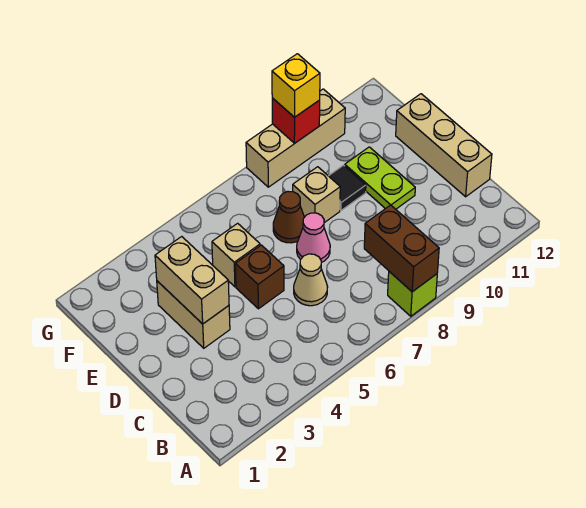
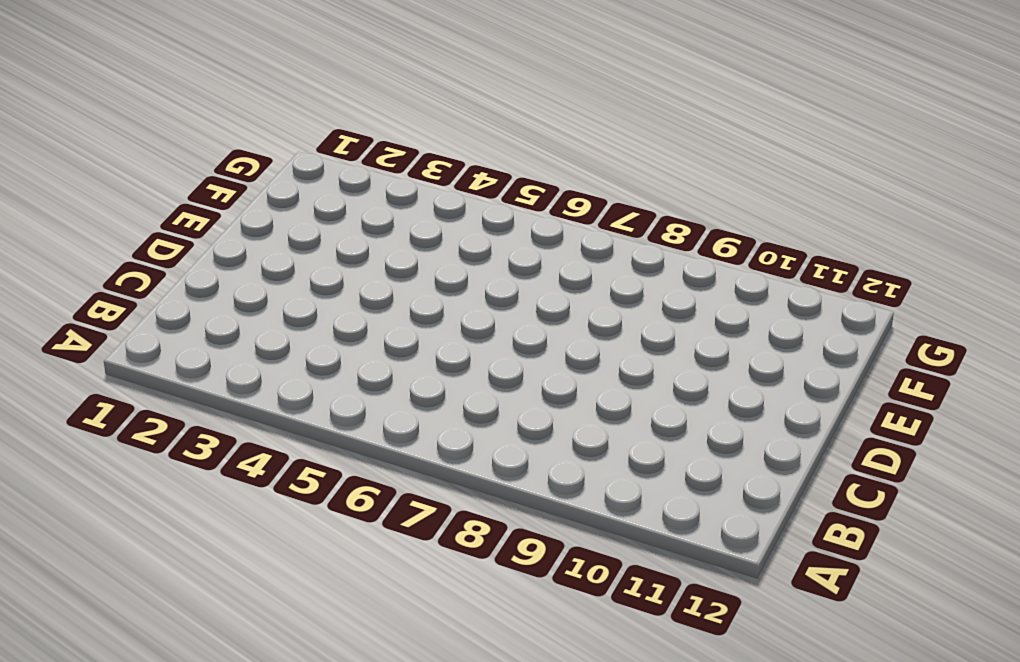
none -> lime brick A8 level 1
none -> tan cone C6 level 1
none -> tan brick C12:E12 level 1

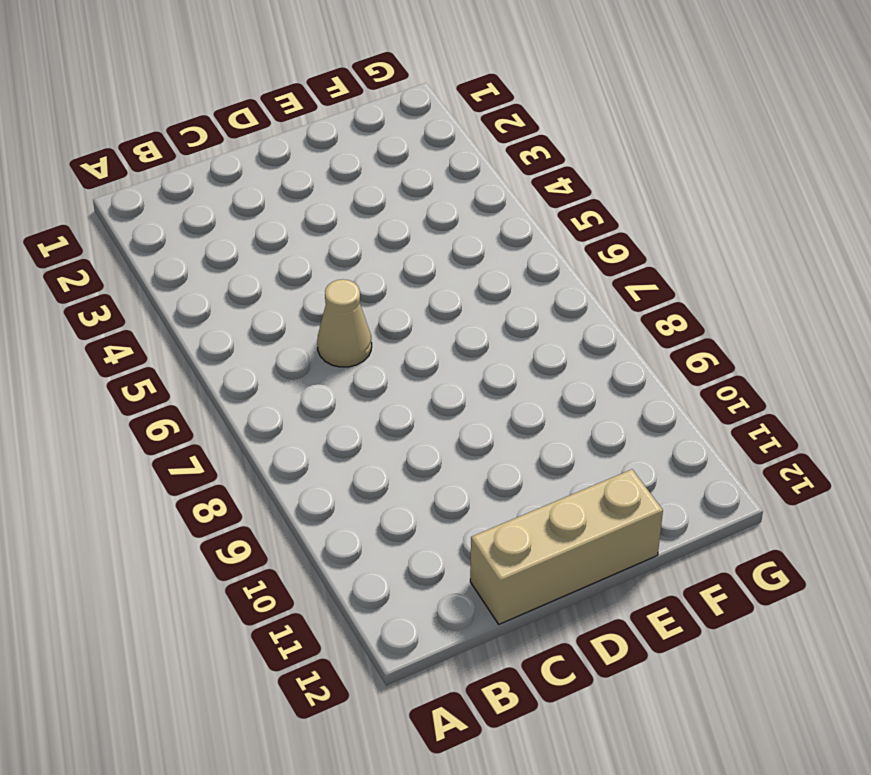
none -> lime brick A8 level 1
none -> tan brick D3:E3 level 1
none -> brown brick D5 level 1

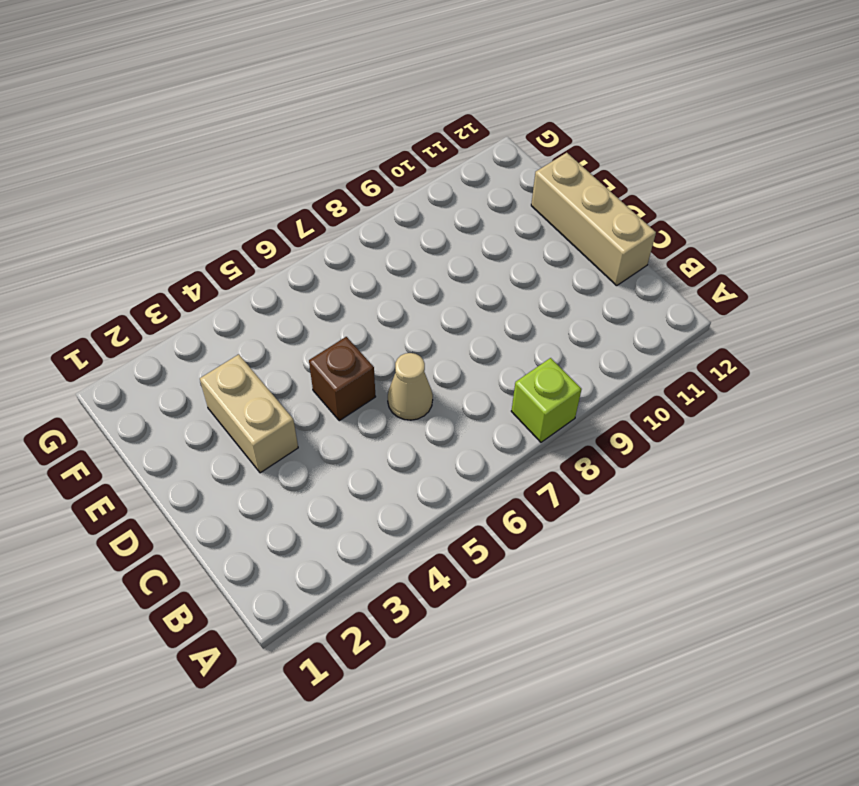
none -> pink cone D7 level 1
none -> lime plate D10:E10 level 1
none -> tan brick E5 level 1

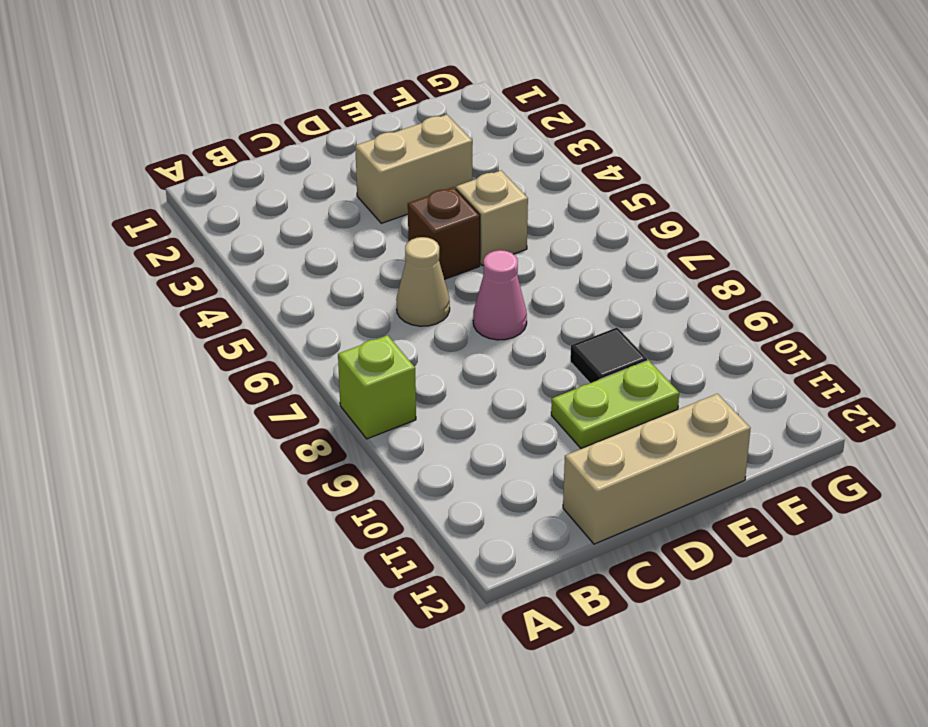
none -> brown cone E7 level 1
none -> tan brick E8 level 1
none -> tan brick G8:G10 level 1

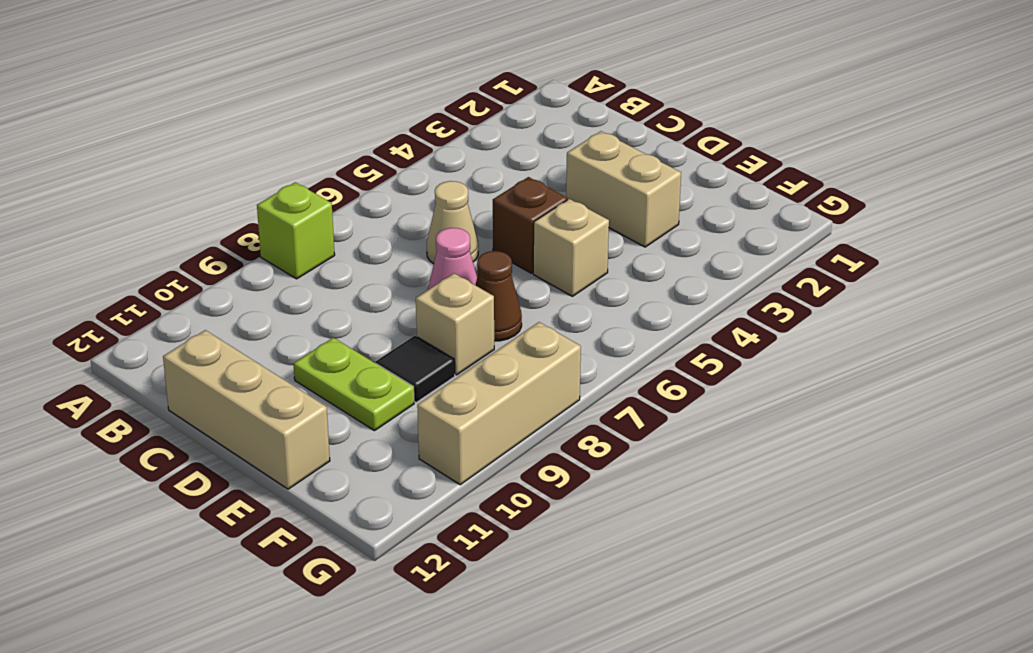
none -> brown brick A8:B8 level 2
none -> tan brick D3:E3 level 2
none -> red brick G9 level 2

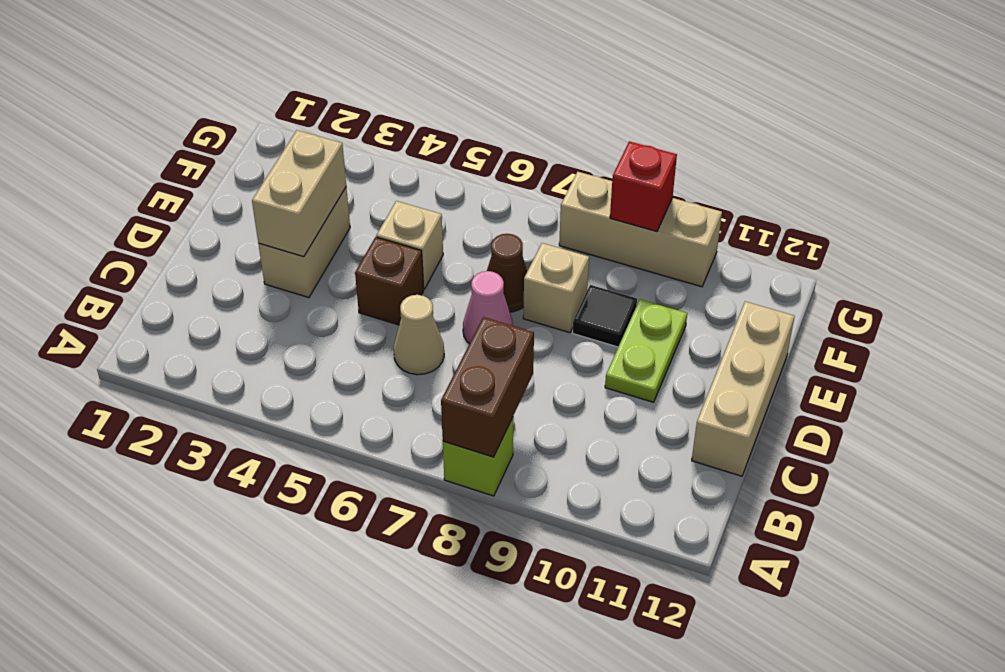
none -> yellow brick G9 level 3

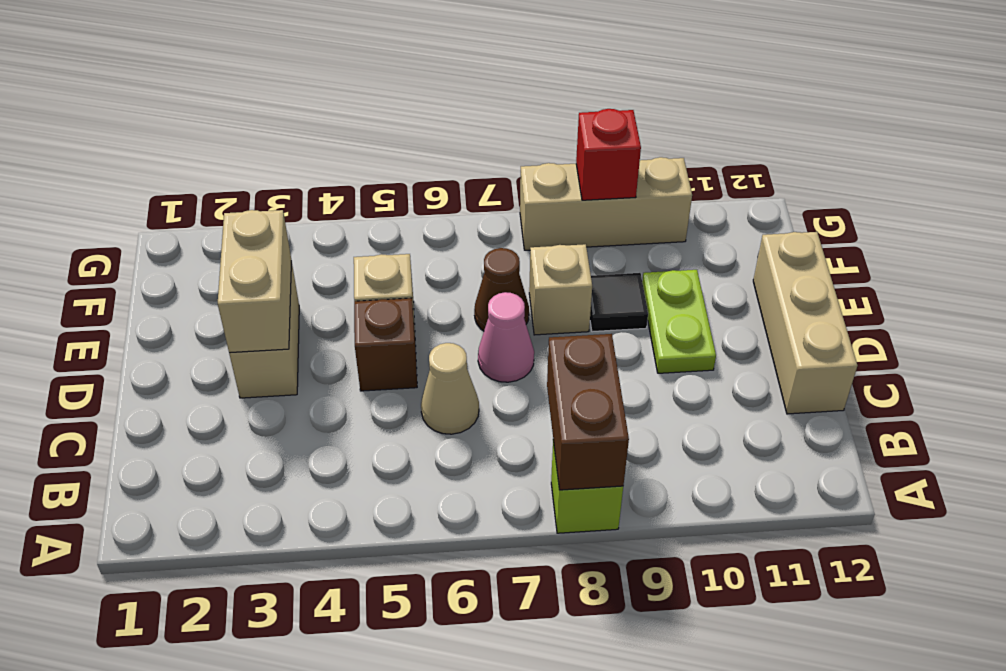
none -> yellow brick G9 level 3

